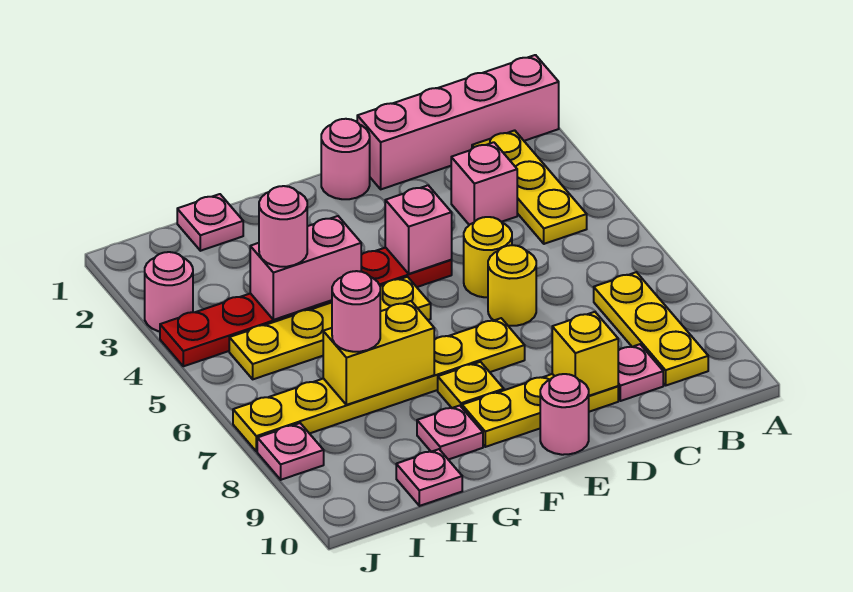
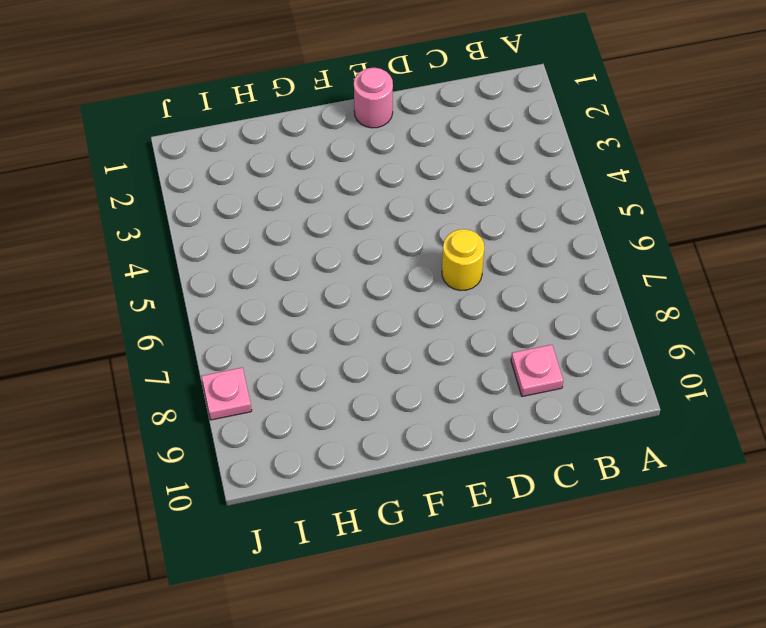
none -> pink brick A1:D1 level 1
none -> yellow plate B2:B4 level 1
none -> yellow plate B7:B9 level 1

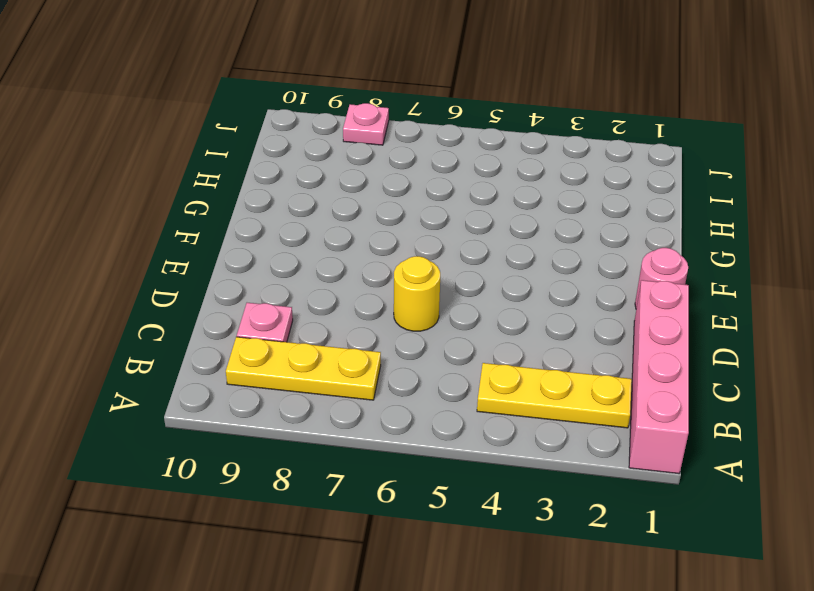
none -> pink brick C3 level 1
none -> yellow round brick D5 level 1
none -> yellow plate D9:F9 level 1

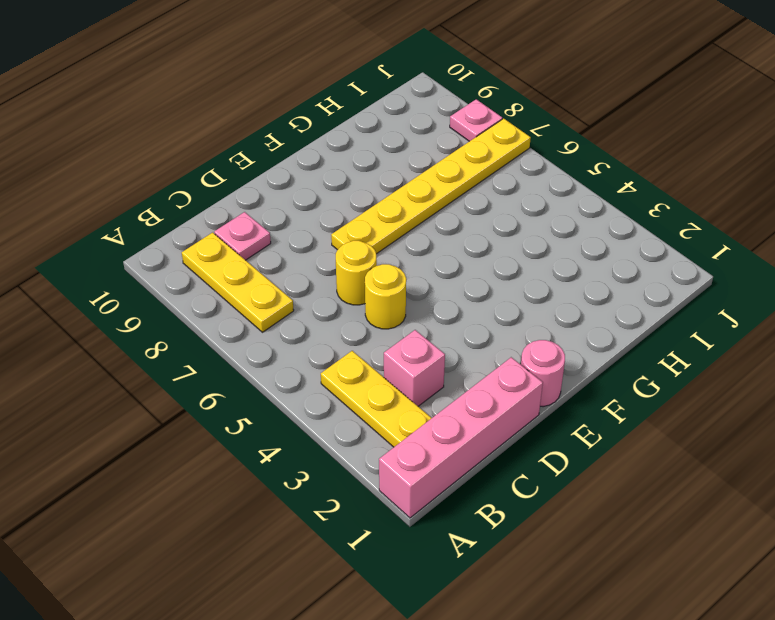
none -> yellow plate D9:F9 level 1
none -> red plate E4:J4 level 1
none -> pink round brick E10 level 1

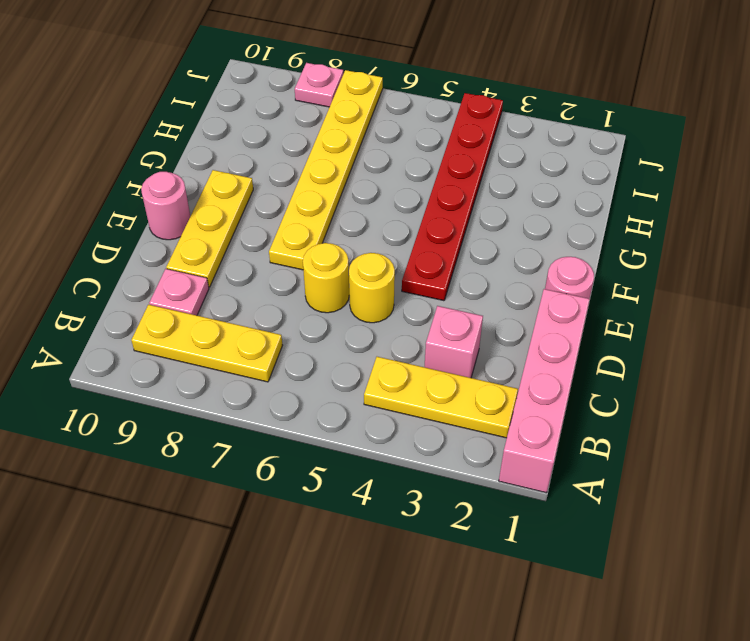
none -> yellow plate F5:I5 level 1
none -> yellow plate F8 level 1
none -> pink plate G9 level 1

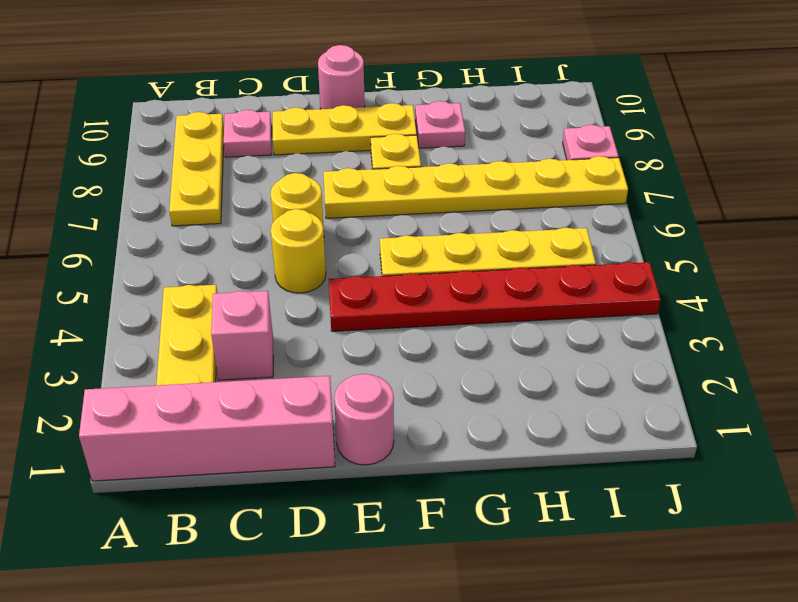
none -> pink plate H1 level 1
none -> pink plate H10 level 1
none -> pink round brick J3 level 1

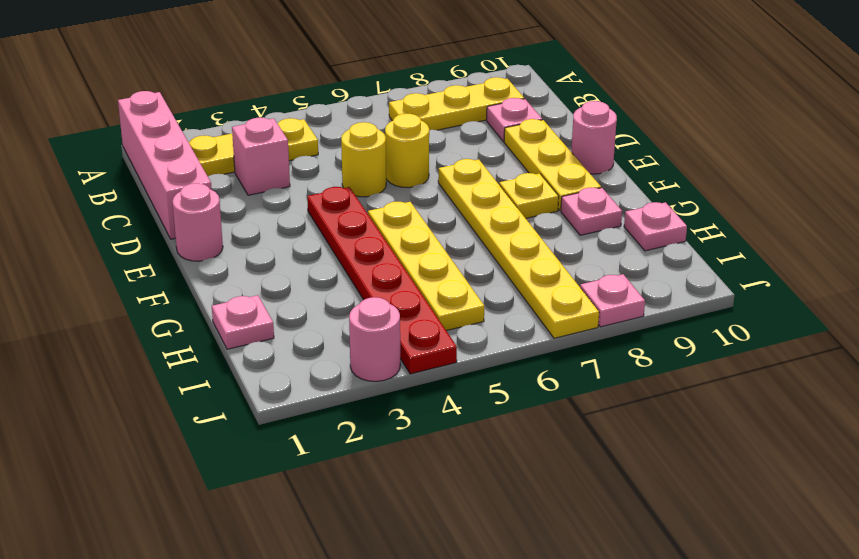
none -> yellow brick D9 level 2
none -> pink brick E4 level 2
none -> pink brick G4:H4 level 2

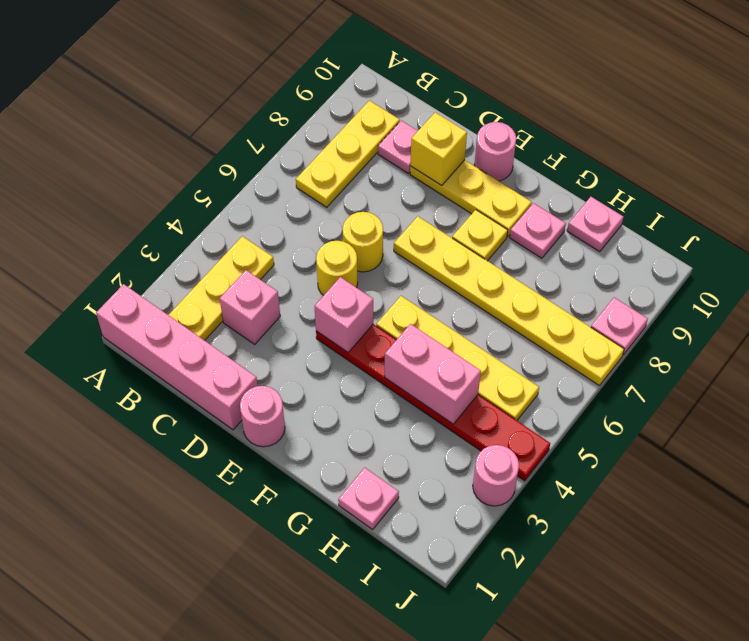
none -> yellow brick G7:H7 level 2
none -> pink round brick H4 level 3
none -> pink round brick H7 level 3

